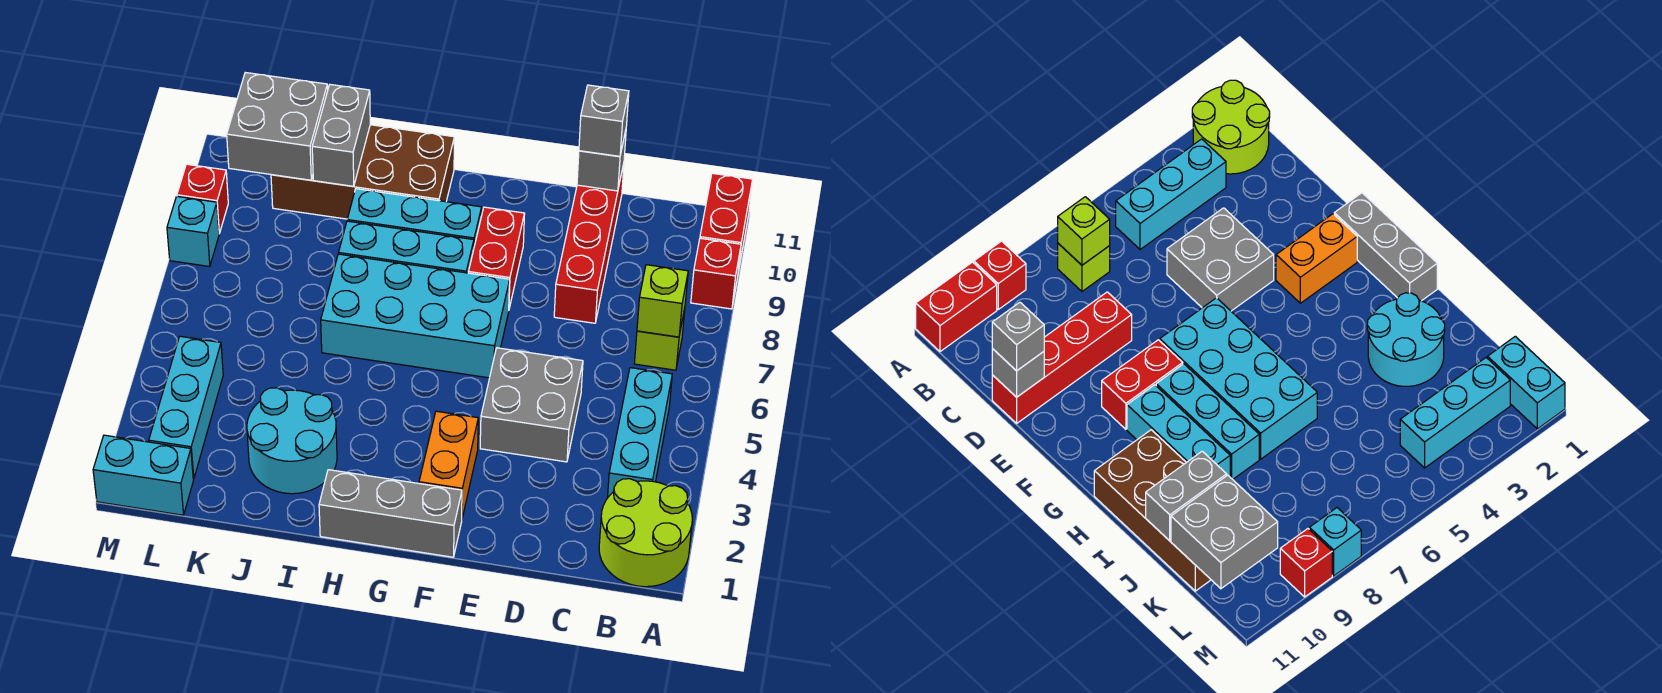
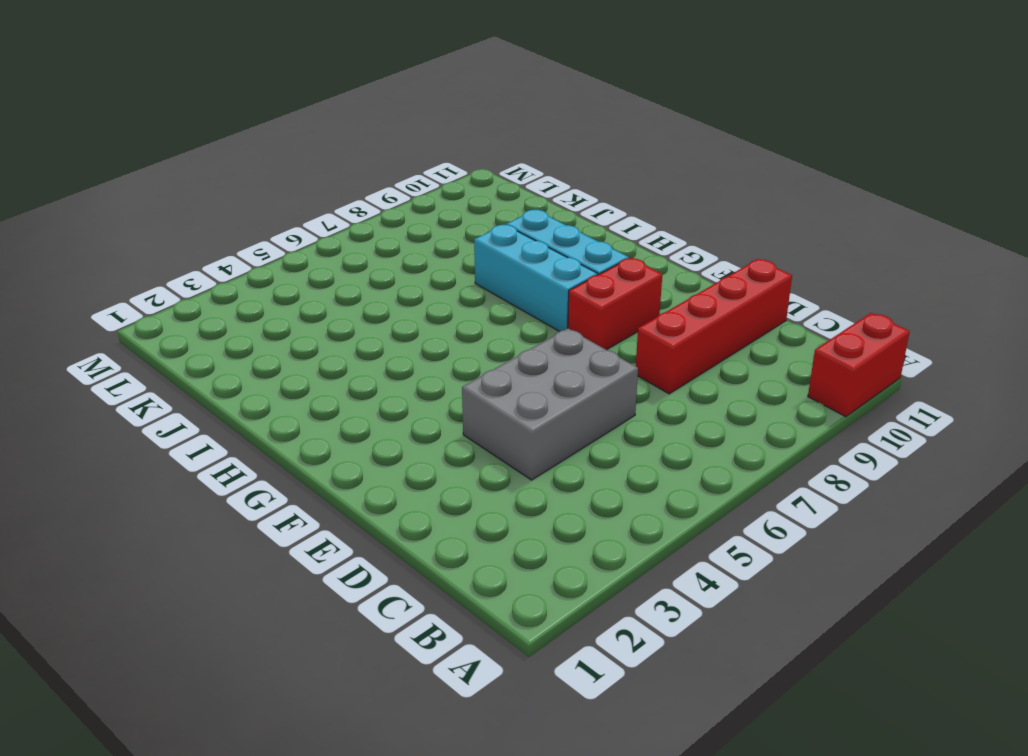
grey brick D4:E6 level 1 -> grey brick D4:E5 level 1
none -> lime round brick A1:B2 level 1
none -> red brick A9 level 1
none -> cyan brick B3:B5 level 1

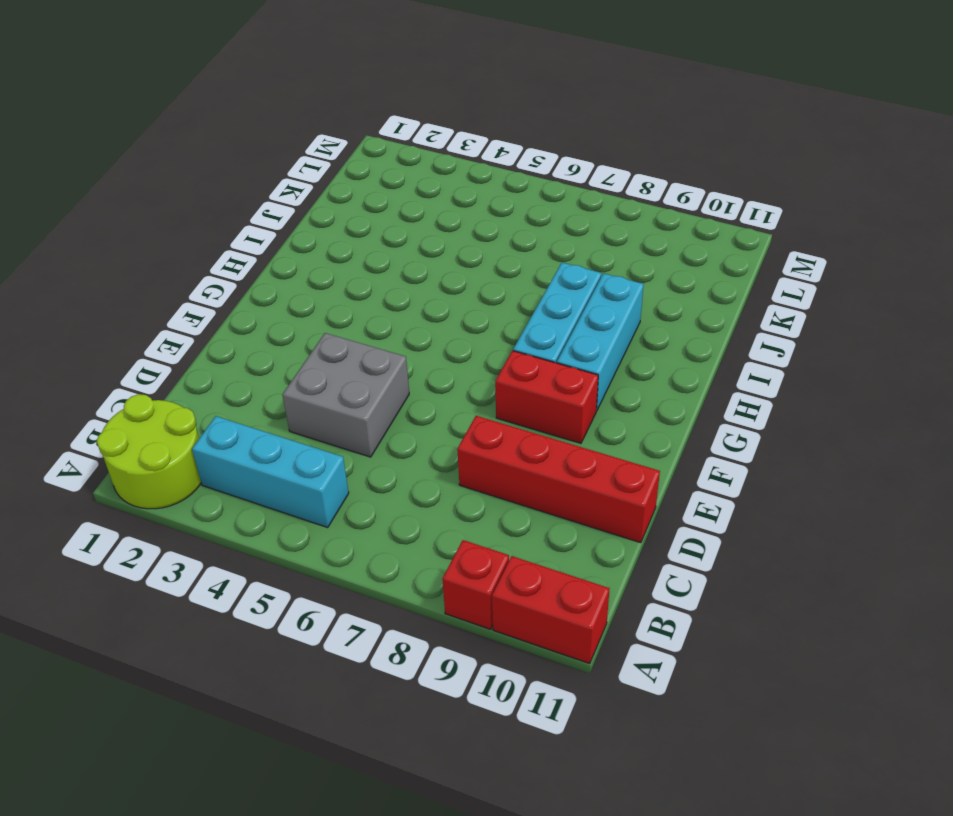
none -> lime brick B7 level 1
none -> grey brick F1:H1 level 1
none -> orange brick F2:F3 level 1

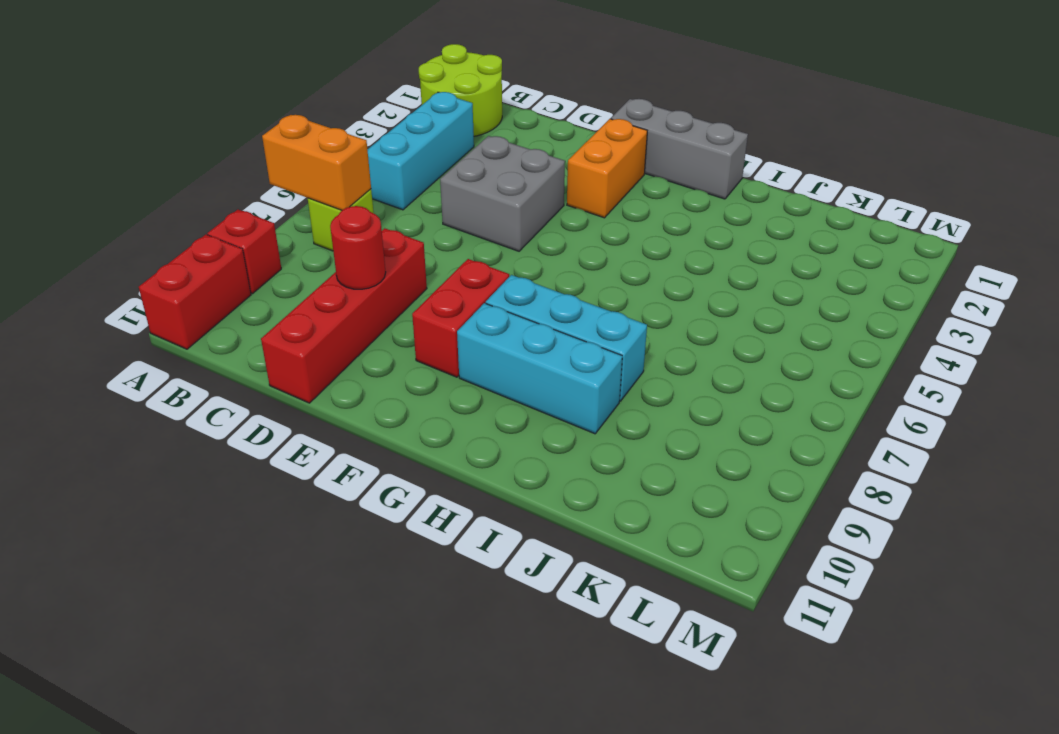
orange brick A7:B7 level 2 -> lime brick B7 level 2
red round brick D9 level 2 -> none
none -> cyan brick F6:I7 level 1
none -> brown brick H10:K11 level 1
none -> cyan round brick I2:J3 level 1

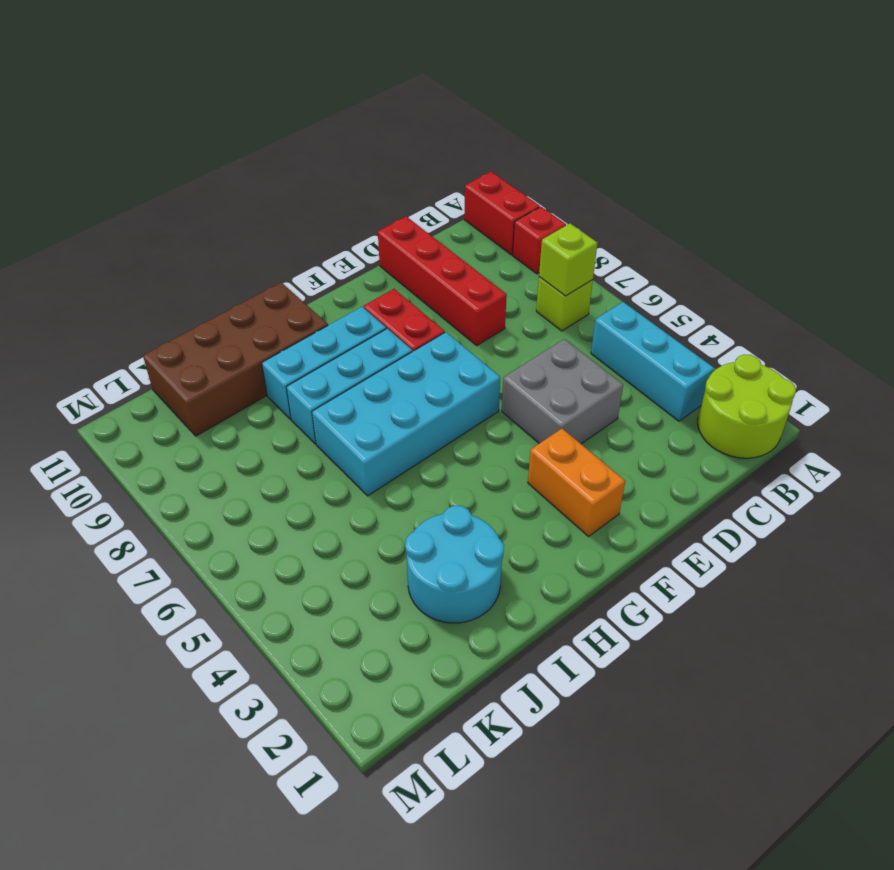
none -> grey brick F1:H1 level 1
none -> cyan brick L1:M1 level 1
none -> cyan brick L2:L4 level 1

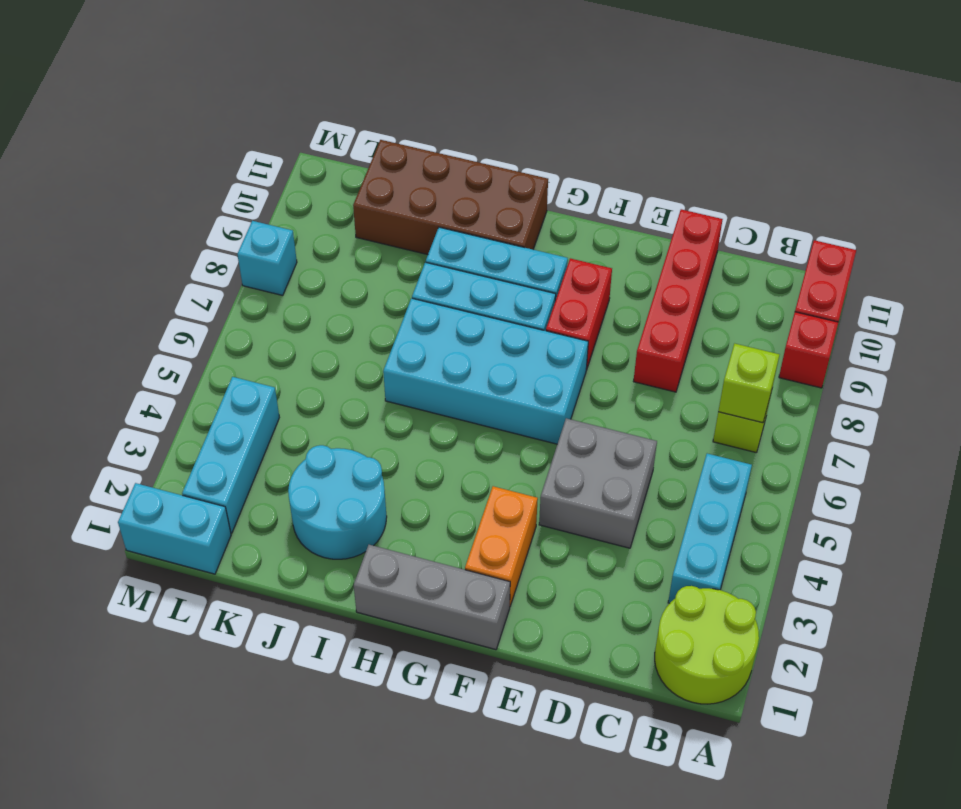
none -> red brick M9 level 1
none -> grey brick D11 level 2
none -> grey brick J10:J11 level 2

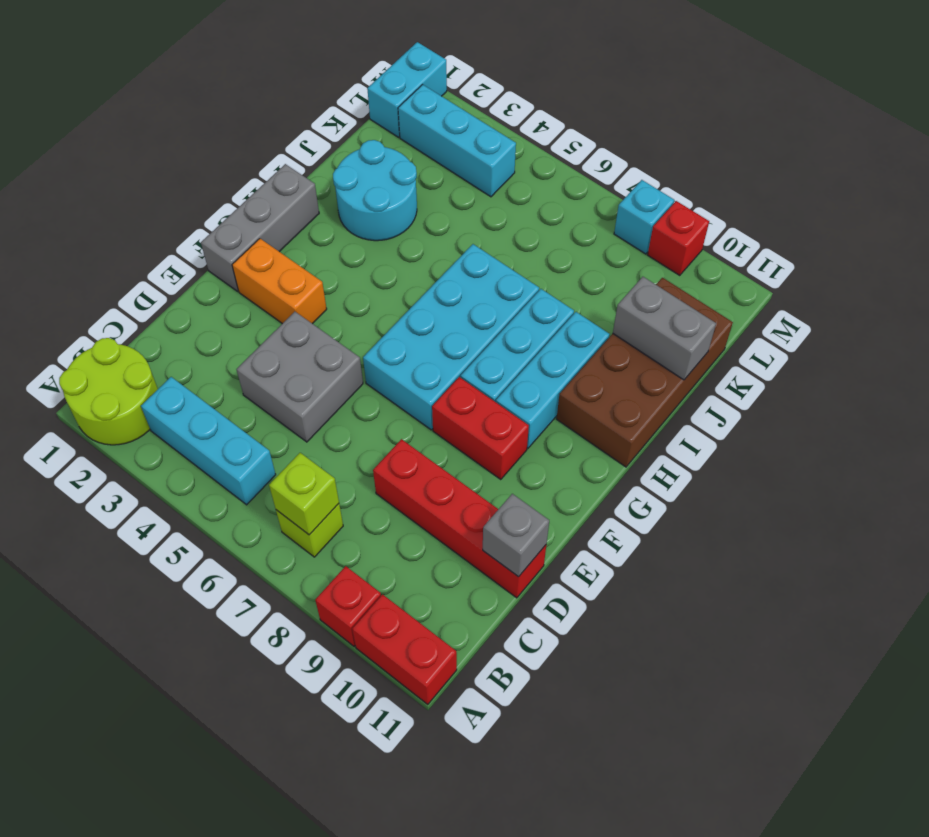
none -> grey brick K10:L11 level 2
none -> grey brick D11 level 3

